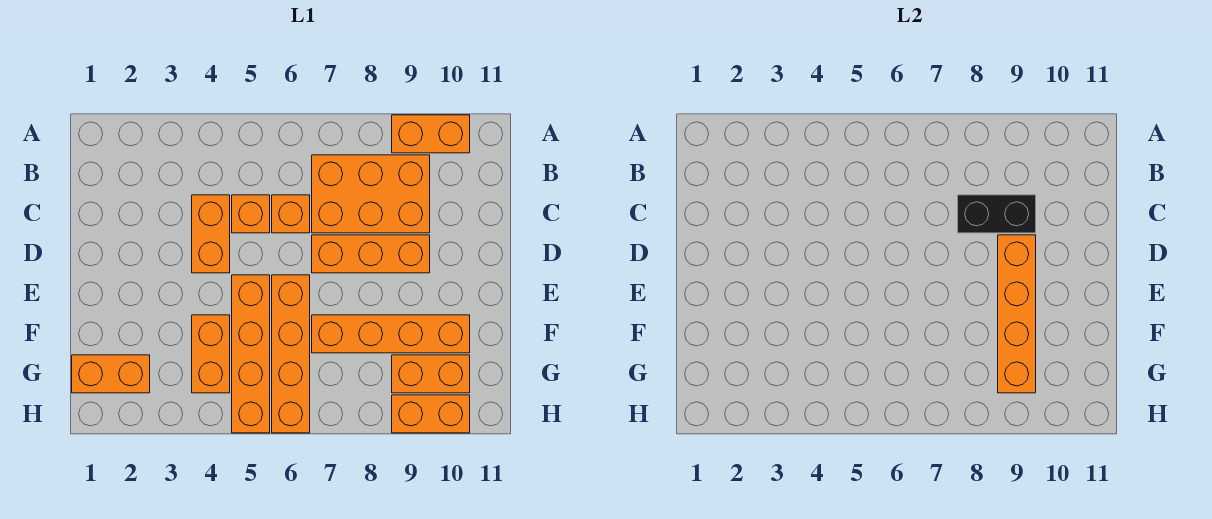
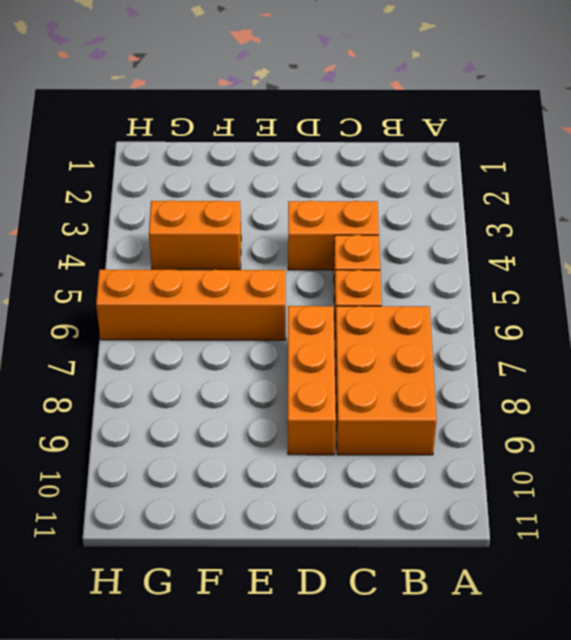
none -> orange brick A9:A10 level 1
none -> orange brick E5:H5 level 1
none -> orange brick F7:F10 level 1

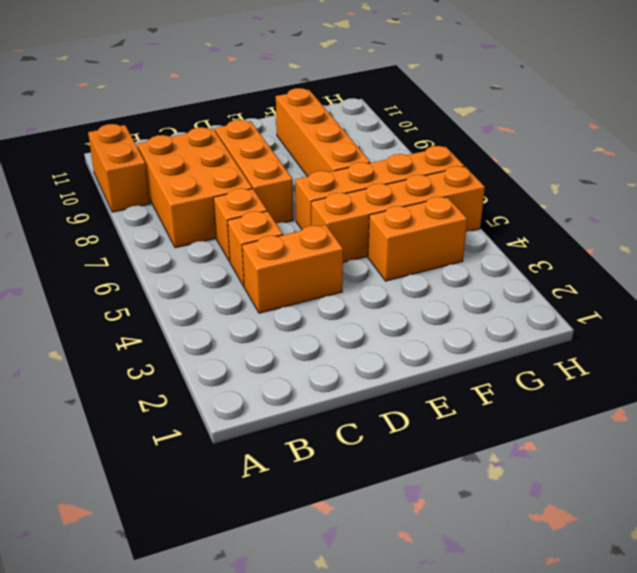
none -> orange brick G1:G2 level 1
none -> orange brick G9:G10 level 1
none -> orange brick H9:H10 level 1

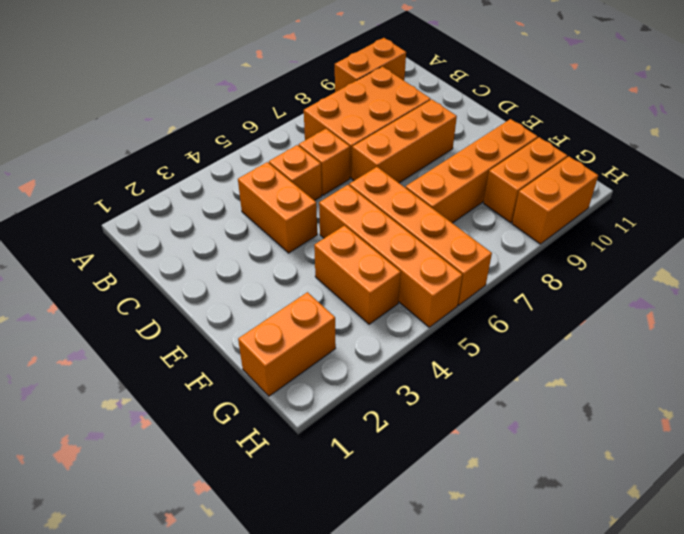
none -> black brick C8:C9 level 2
none -> orange brick D9:G9 level 2

